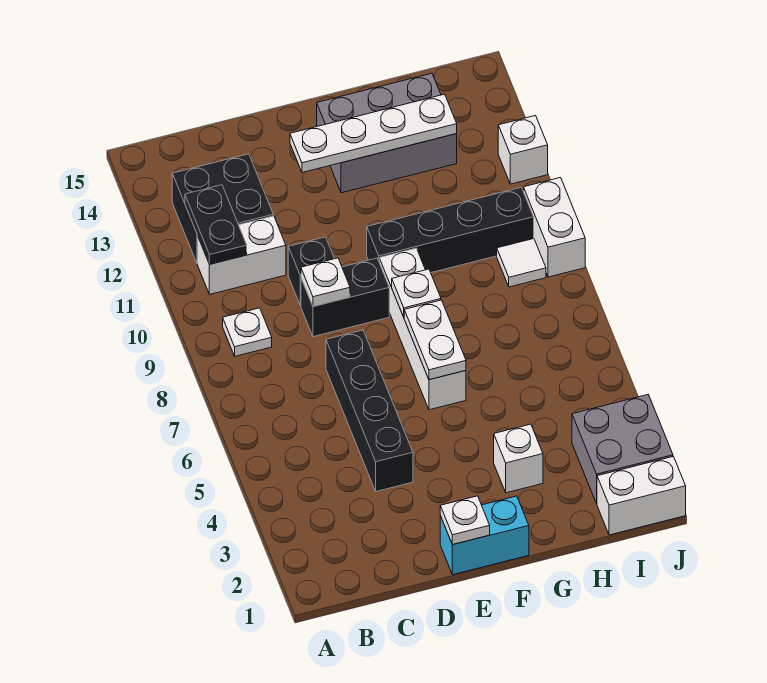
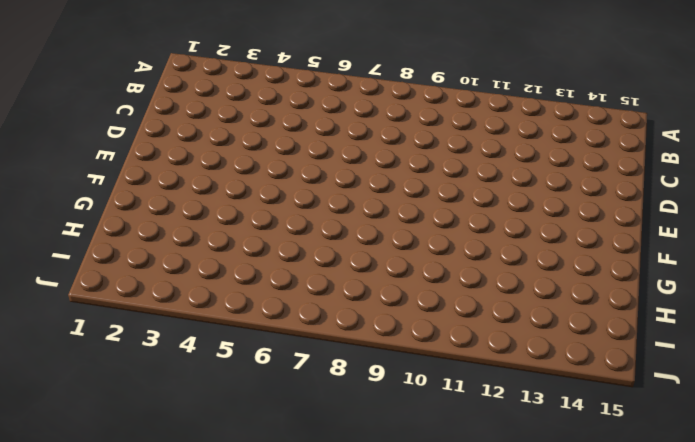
none -> white plate B9 level 1
none -> white brick B11:C11 level 1
none -> black brick B12:C13 level 1

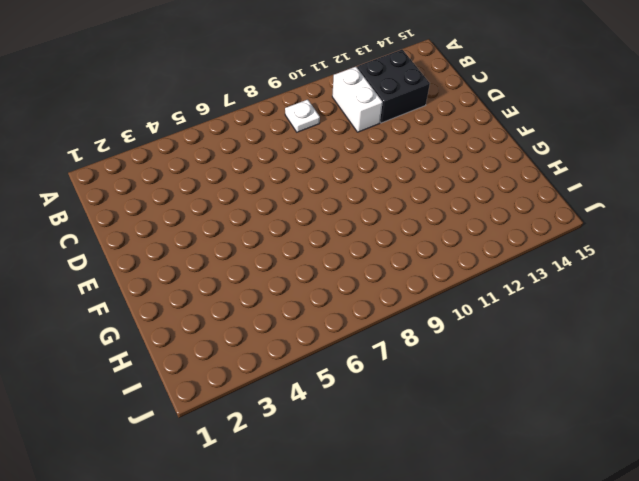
none -> black brick D4:D7 level 1
none -> black brick D9:E9 level 1
none -> black brick D10 level 1

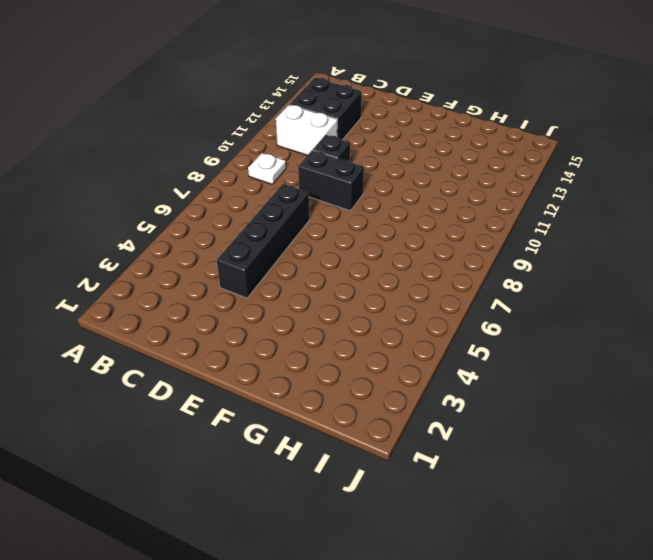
none -> cyan brick E1:F1 level 1
none -> white brick F6:F9 level 1
none -> black brick F10:I10 level 1

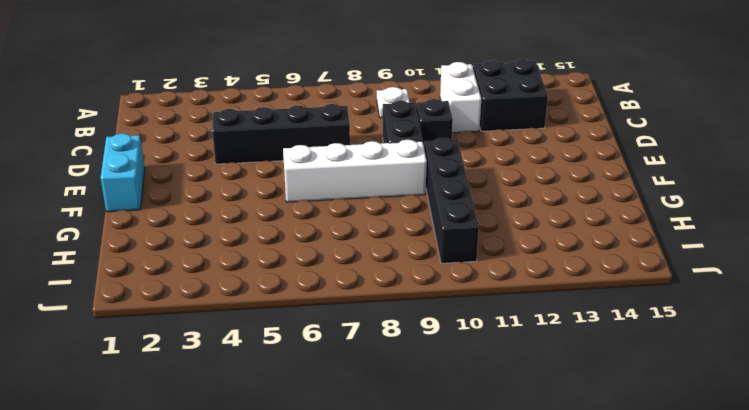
none -> grey brick F13:H14 level 1
none -> white brick G3 level 1
none -> white brick I1:J1 level 1

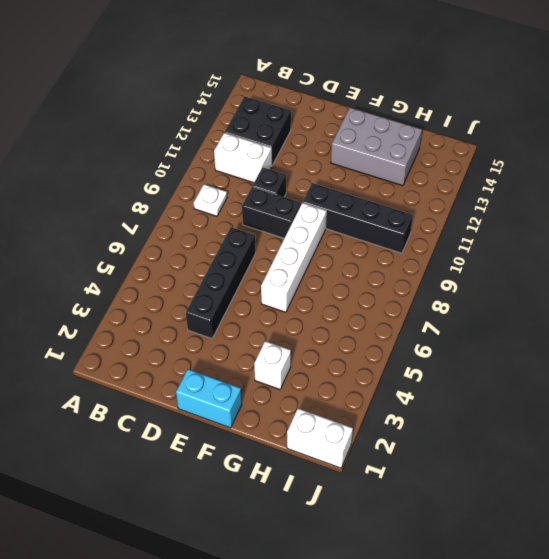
none -> grey brick I2:J3 level 1
none -> white tile I9 level 1
none -> white brick J9:J10 level 1

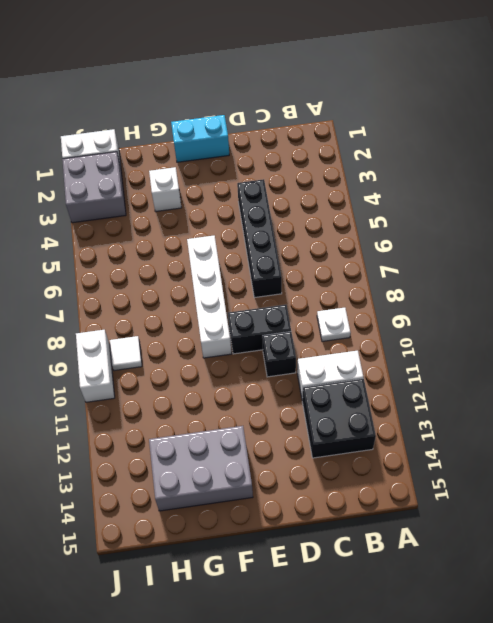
none -> black brick F10:I10 level 1
none -> white brick J12 level 1
none -> black plate B11:B12 level 2

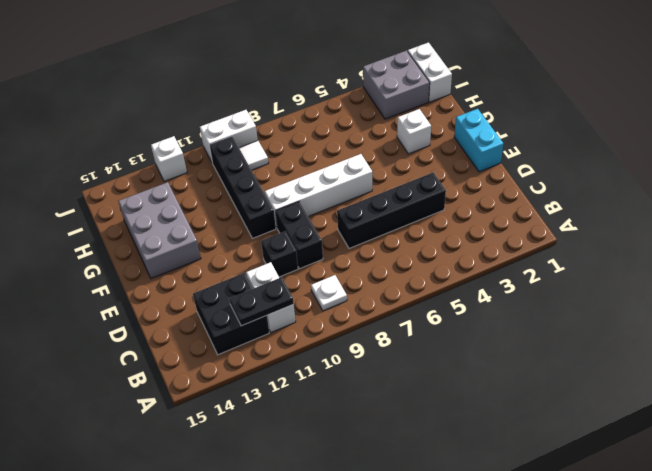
none -> white plate D9 level 2
none -> white plate E1 level 2
none -> white plate E13:H13 level 2

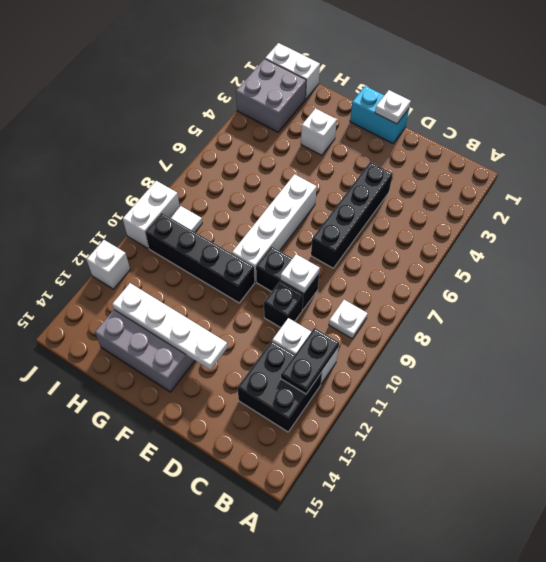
none -> white plate F6:F7 level 2
none -> white plate F8 level 2

